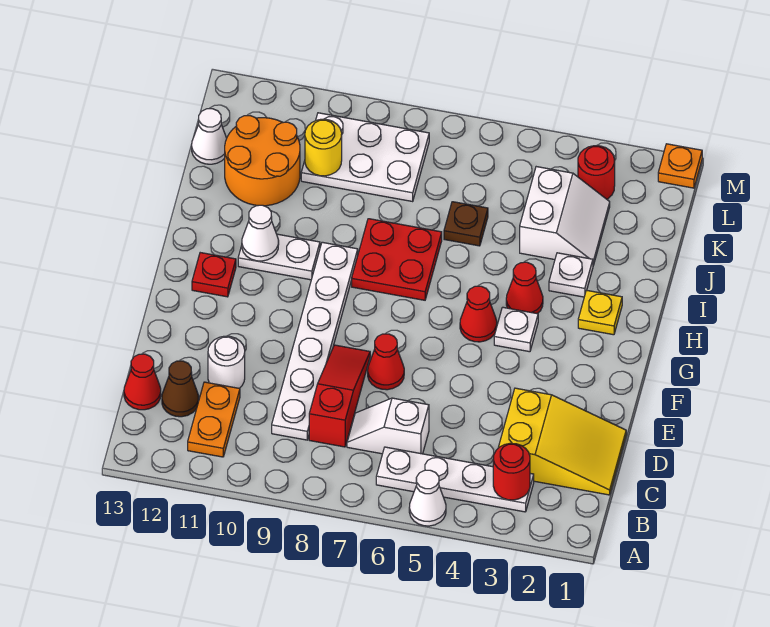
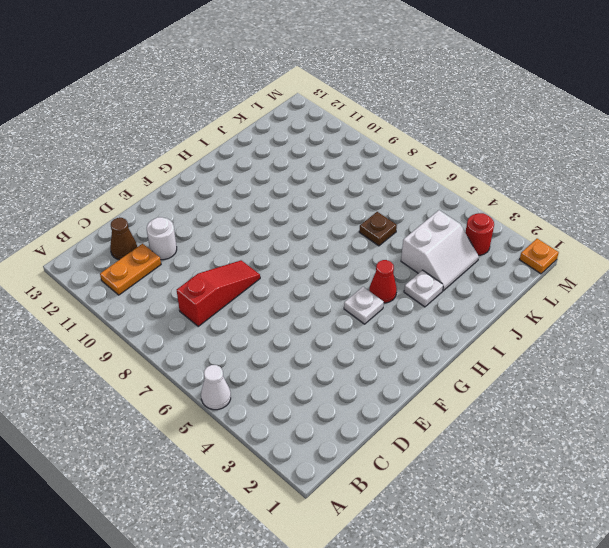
none -> white plate B3:B6 level 1
none -> yellow slope C1:D3 level 1 top 3
none -> white slope C6:C7 level 1 top 6

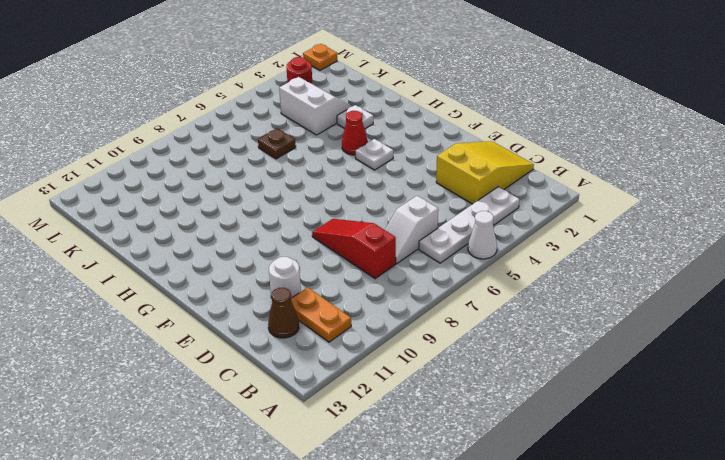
none -> white plate C9:H9 level 1
none -> red cone C13 level 1
none -> red cone E7 level 1

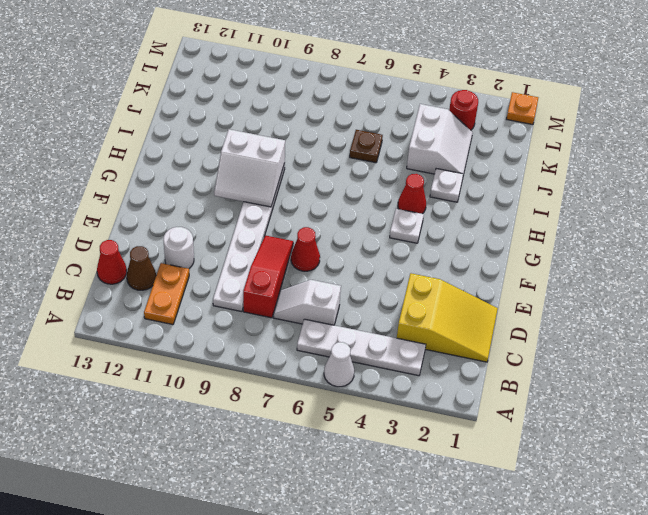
white slope G9:H10 level 2 top H -> none
none -> red cone G5 level 1
none -> red plate G12 level 1
none -> yellow plate H2 level 1

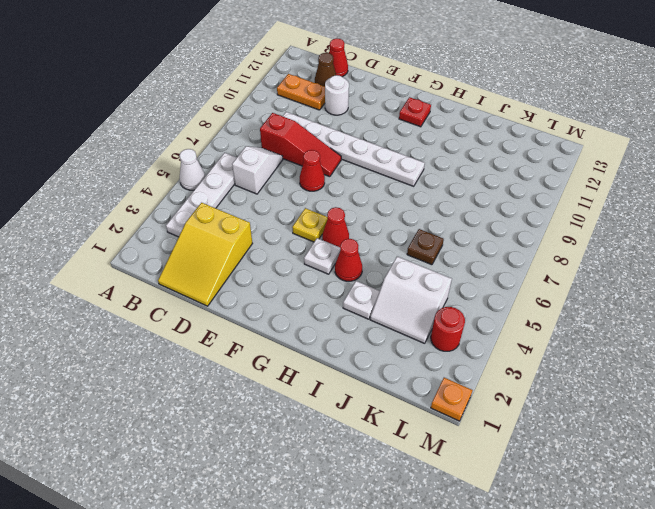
yellow plate F5 level 1 -> yellow plate H2 level 1
none -> red plate H7:I8 level 1
none -> white plate H10:H11 level 1
none -> orange round brick J11:K12 level 1

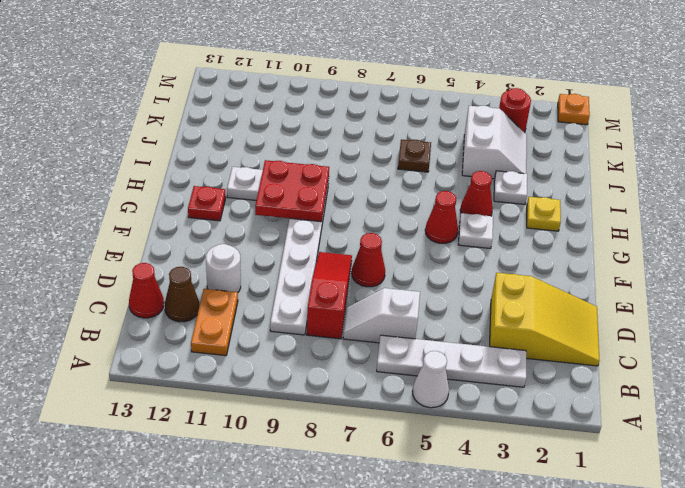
red plate G9:H10 level 2 -> red plate H7:I8 level 1
none -> orange round brick J11:K12 level 1
none -> white plate K8:L10 level 1
none -> white cone K13 level 1

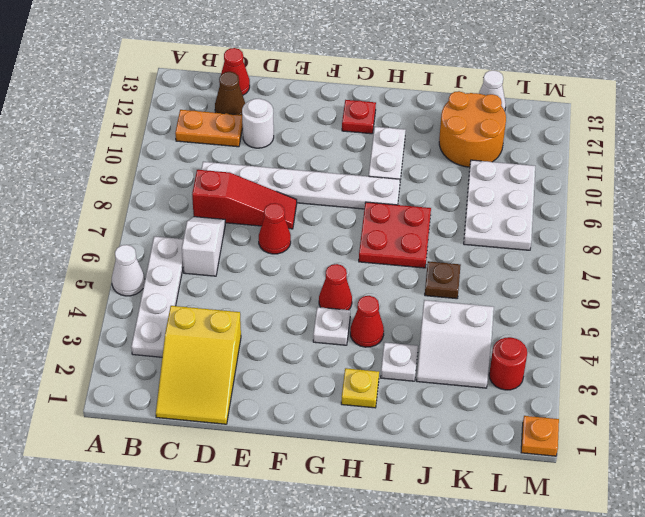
none -> red round brick B3 level 2
none -> white cone H11 level 2
none -> yellow round brick K10 level 2

